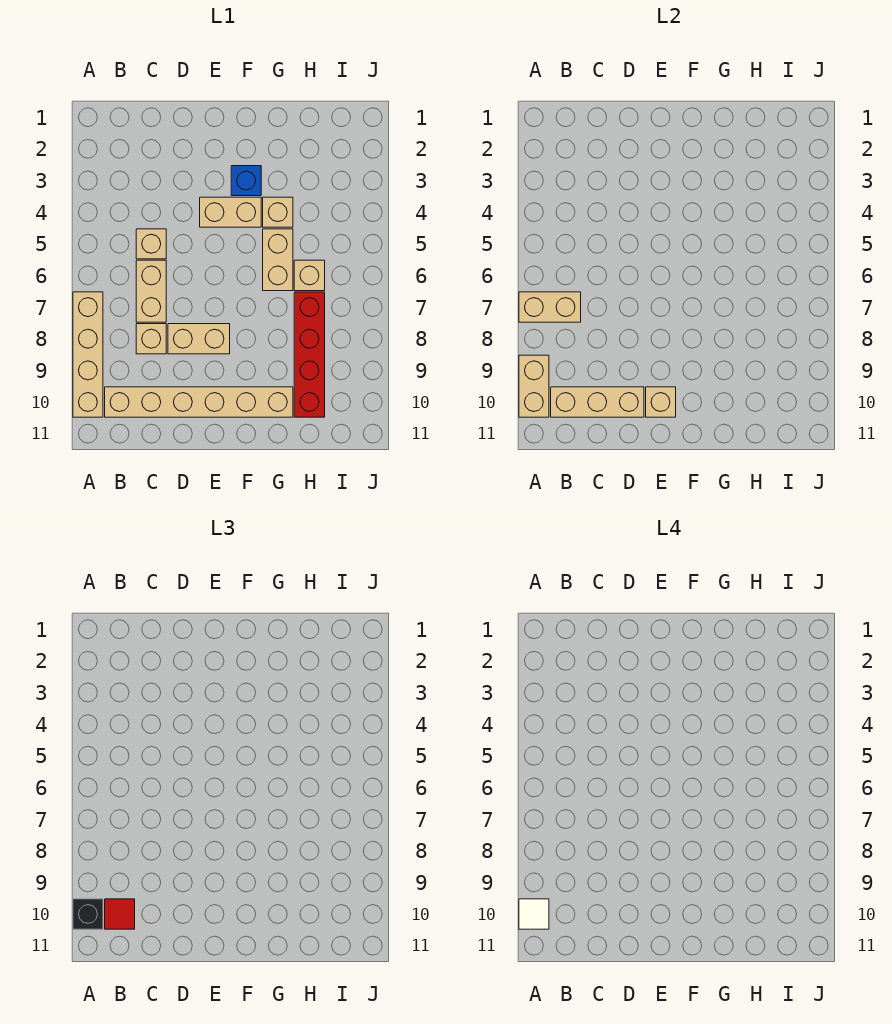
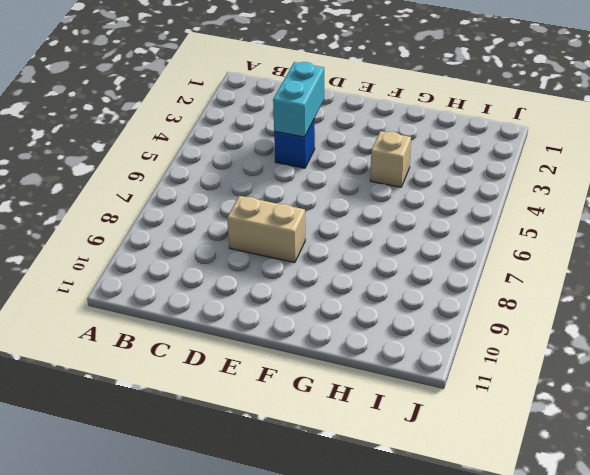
cyan brick D3:D4 level 2 -> none
blue brick D4 level 1 -> blue brick F3 level 1
none -> tan brick A7:A10 level 1
none -> tan brick B10:G10 level 1
none -> tan brick C5 level 1

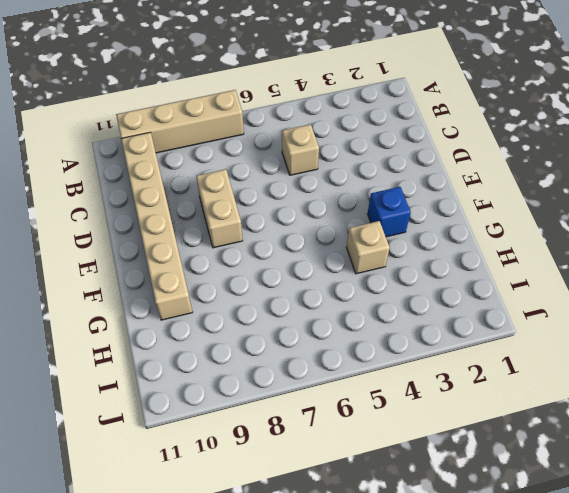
none -> tan brick C6:C7 level 1
none -> tan brick C8 level 1
none -> tan brick E4:F4 level 1

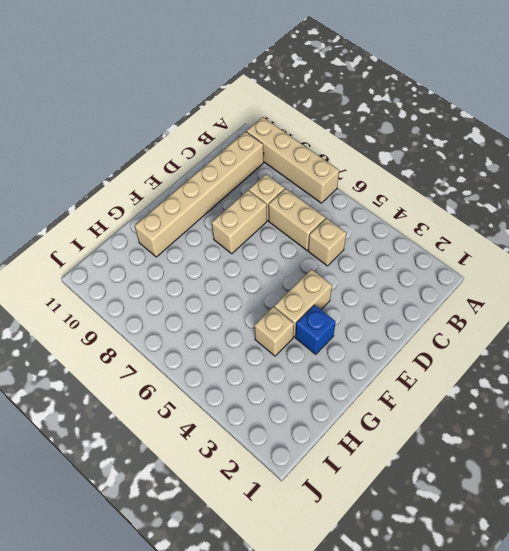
none -> tan brick G5:G6 level 1
none -> tan brick H6 level 1
none -> red brick H7:H10 level 1

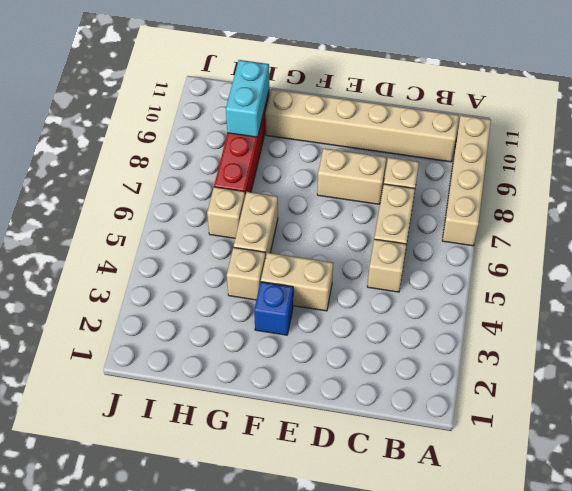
cyan brick H9:H10 level 2 -> none
none -> tan brick A7:B7 level 2
none -> tan brick A9:A10 level 2
none -> tan brick B10:D10 level 2

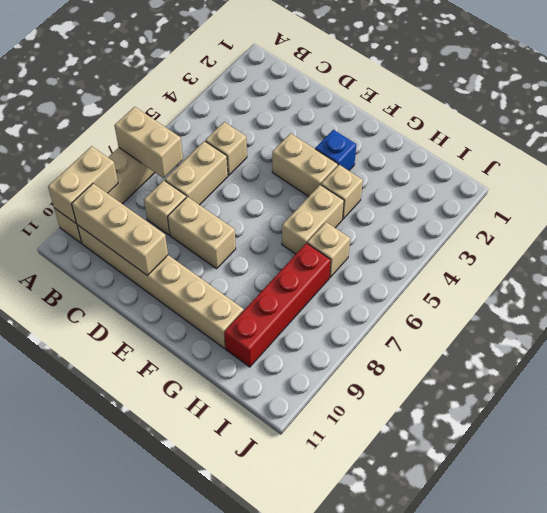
none -> tan brick E10 level 2
none -> black brick A10 level 3
none -> red tile B10 level 3

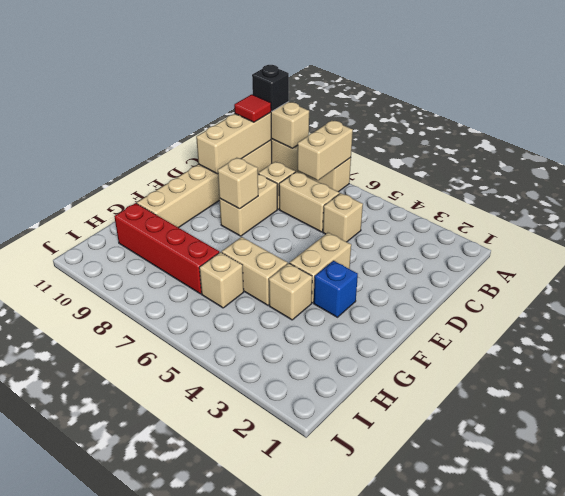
tan brick E8 level 2 -> tan brick E10 level 2
none -> white tile A10 level 4

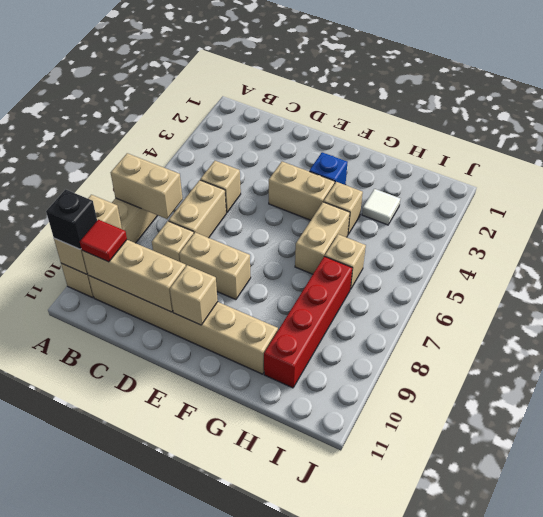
white tile H3 level 1 -> white tile A10 level 4

